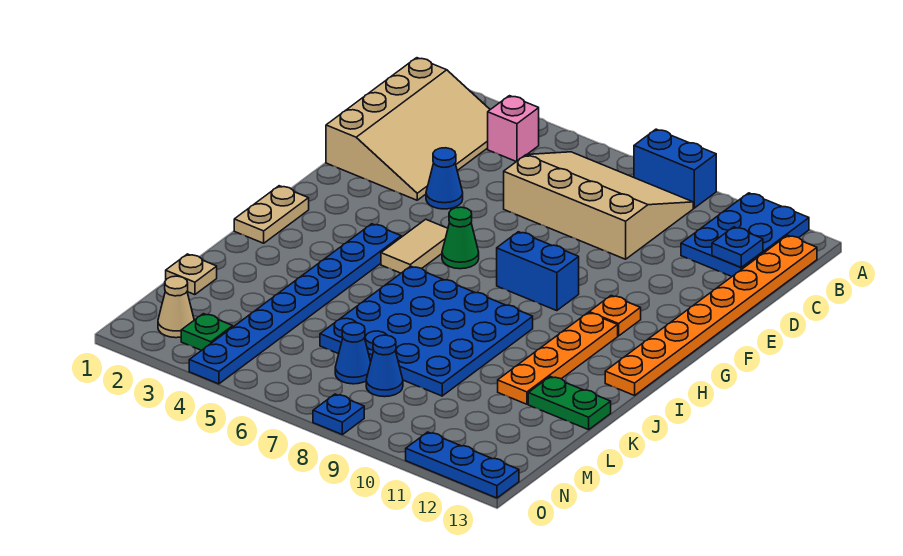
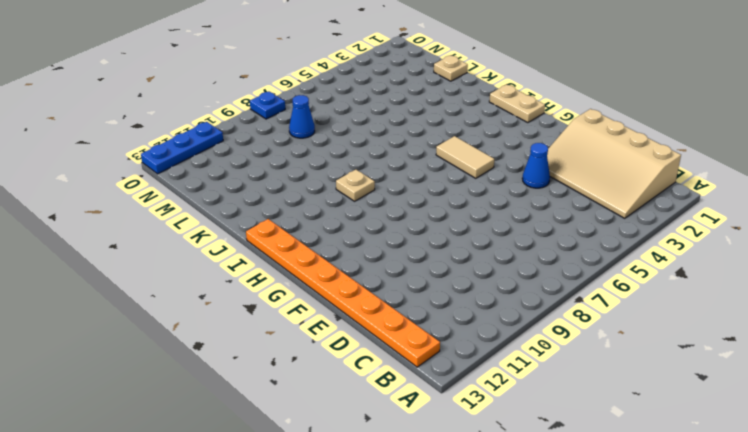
tan plate I9 level 1 -> blue plate I6:L9 level 1
none -> blue brick A8:A9 level 1
none -> blue plate A11:C12 level 1
none -> pink brick B4 level 1

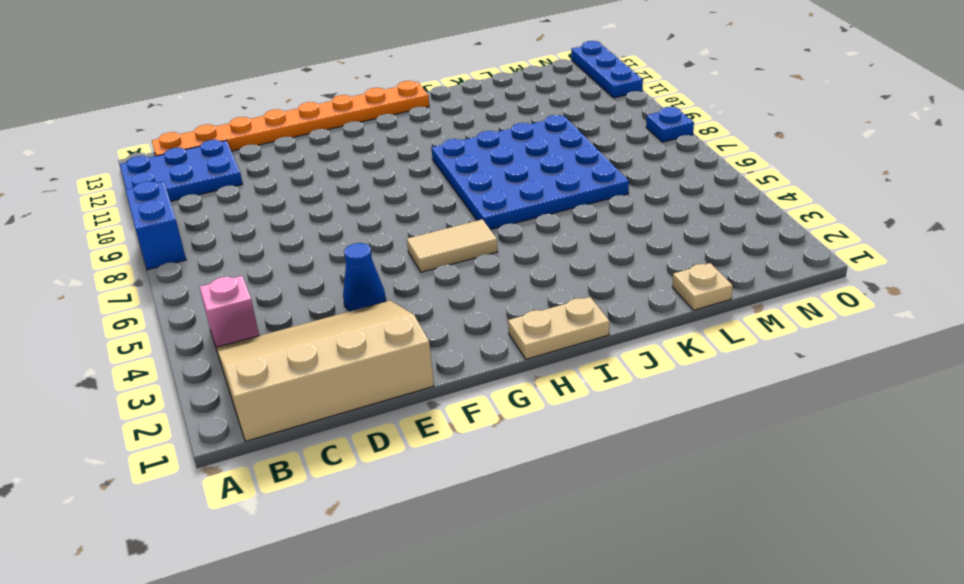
none -> tan slope B6:D9 level 1 top D
none -> green cone G6 level 1
none -> blue brick G8:G9 level 1

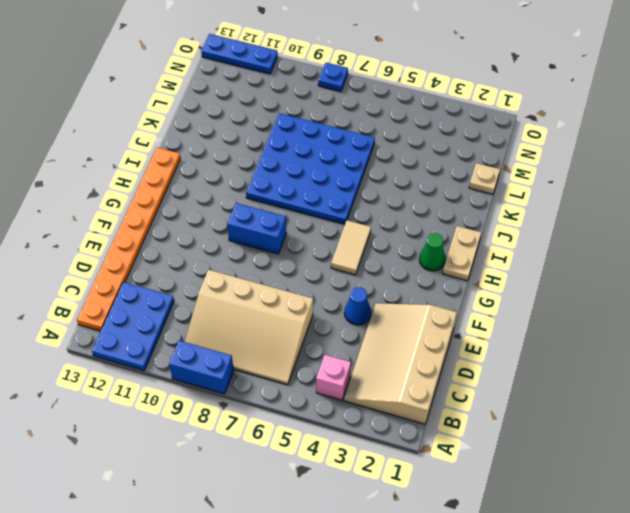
green cone H2 level 1 -> green cone G6 level 1
none -> orange plate G11 level 1
none -> blue plate H4:O4 level 1
none -> orange plate H11:K11 level 1

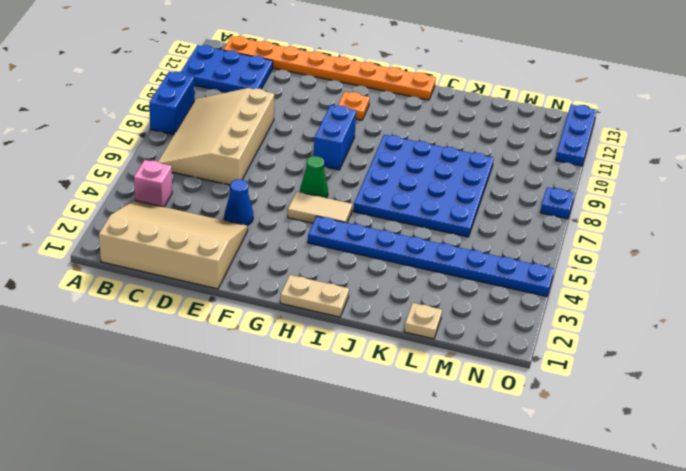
none -> orange plate H11:K11 level 1
none -> green plate K12:K13 level 1
none -> blue cone M7 level 1

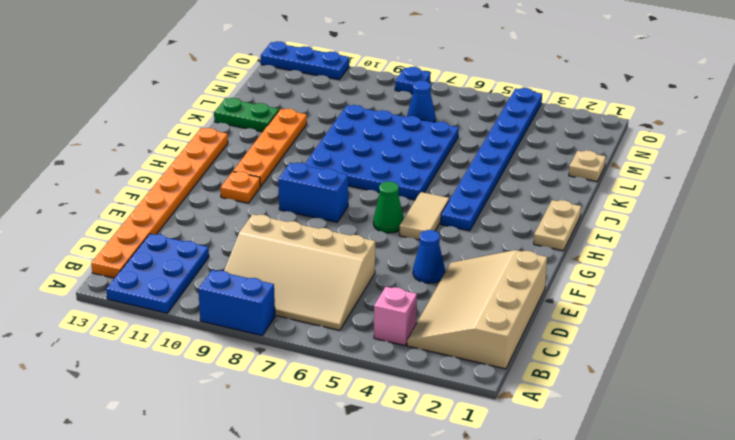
none -> blue cone M8 level 1
none -> tan cone N2 level 1
none -> green plate N3 level 1

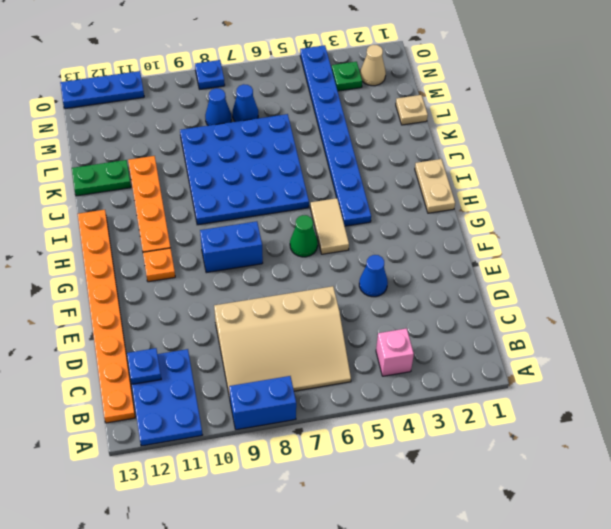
none -> tan slope B1:E3 level 1 top 1

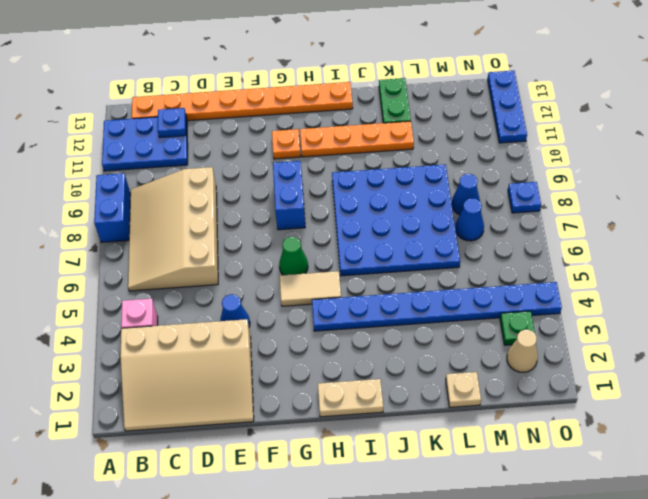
tan slope B1:E3 level 1 top 3 -> tan slope B1:E3 level 1 top 1

